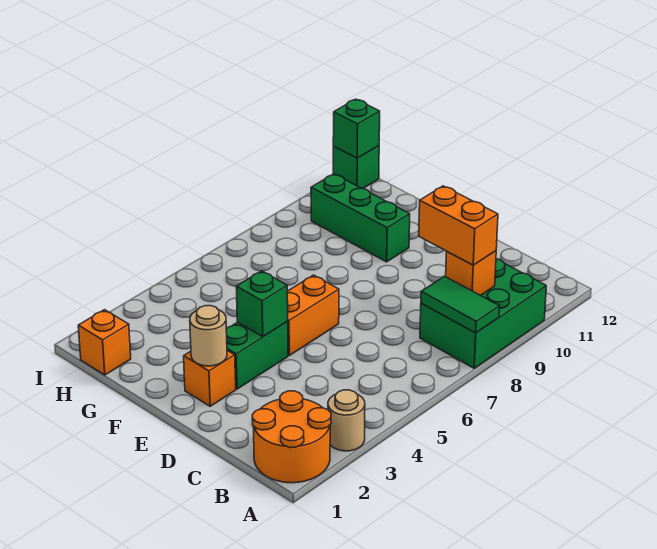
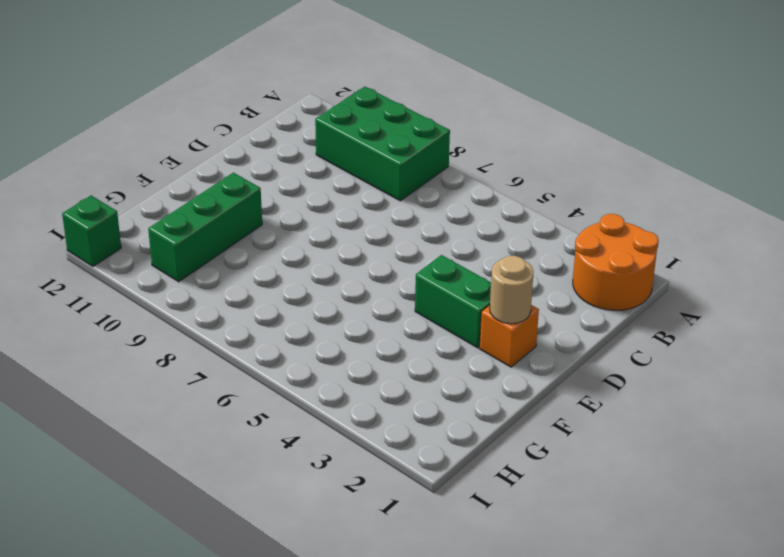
none -> tan round brick A3 level 1
none -> orange brick E5:E6 level 1
none -> orange brick H1 level 1

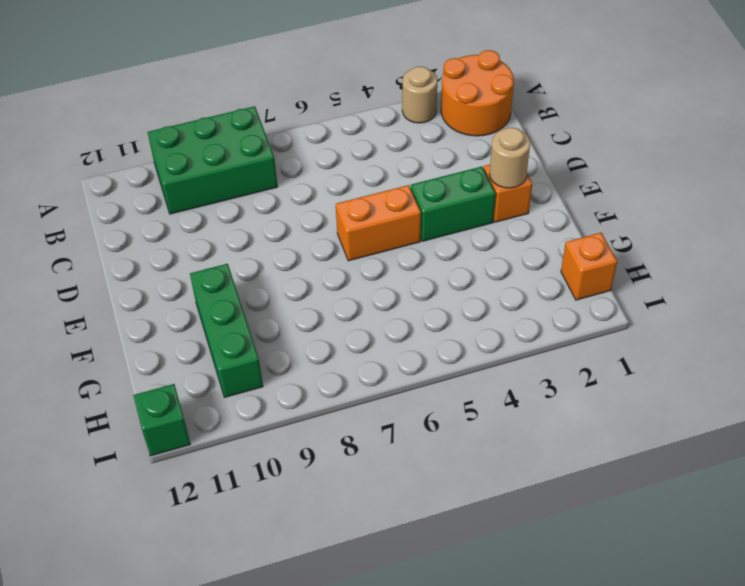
none -> green tile A8:B8 level 2
none -> orange brick B9 level 2
none -> green brick E4 level 2

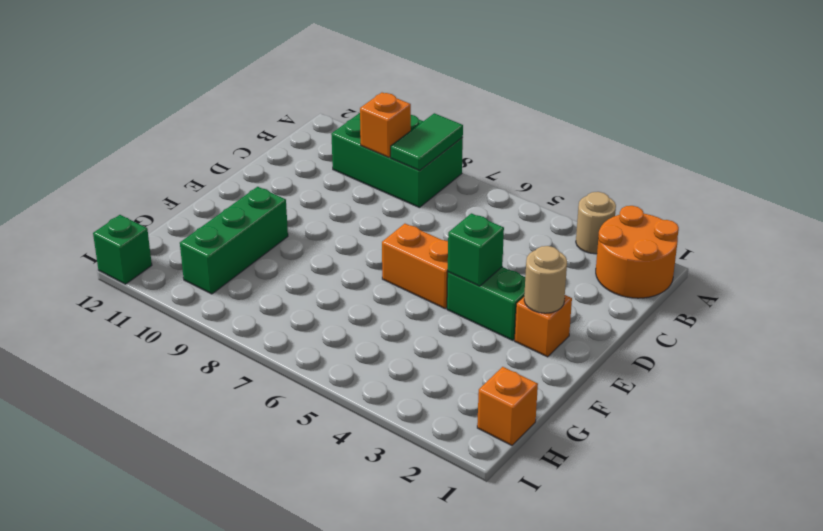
none -> green brick I12 level 2
none -> orange brick B9:C9 level 3

